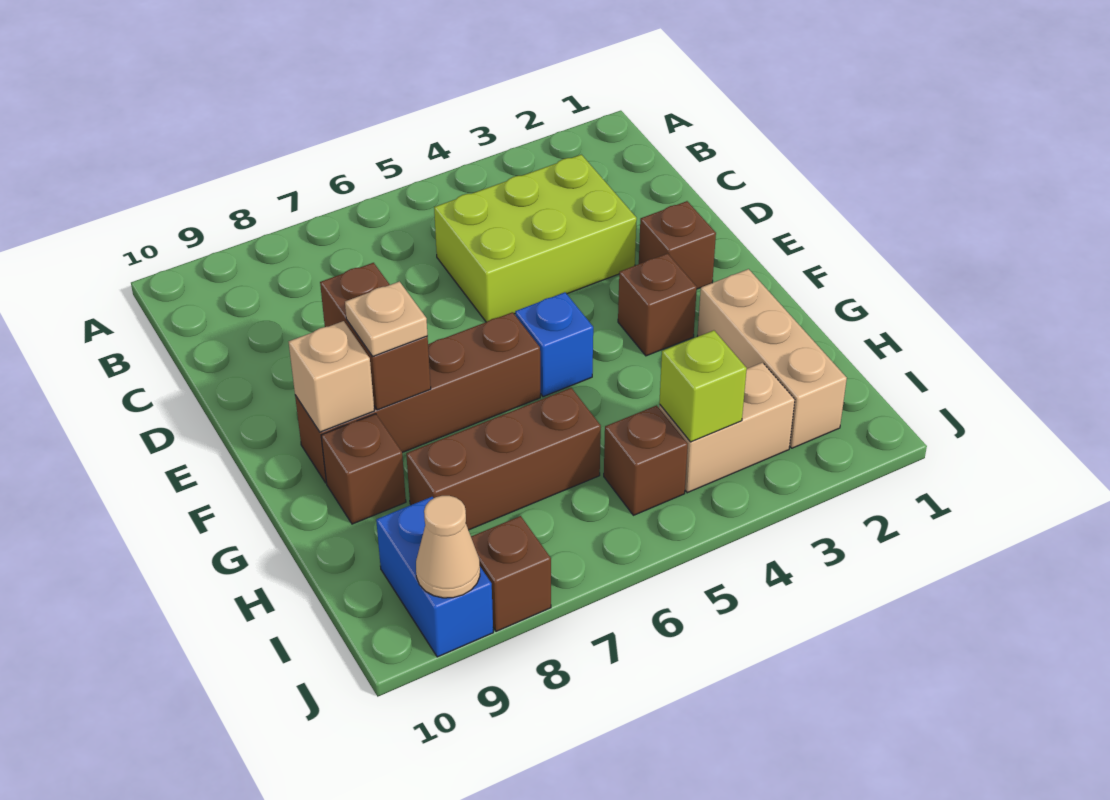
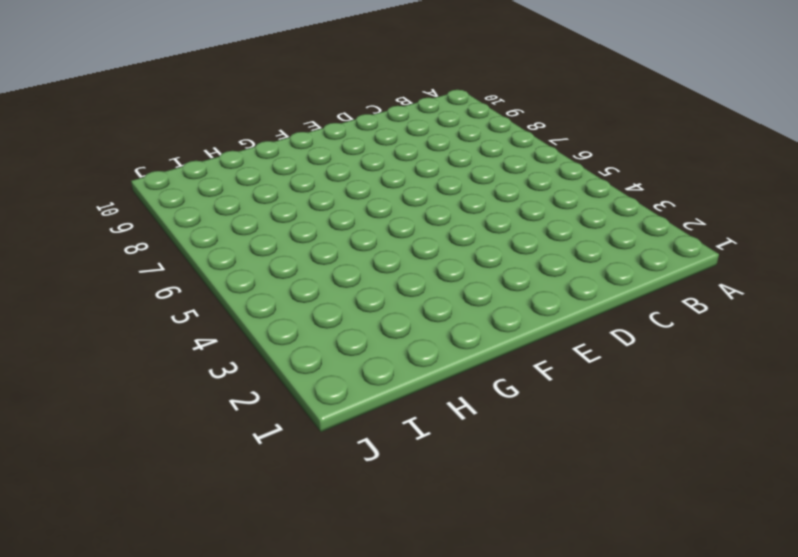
none -> lime brick C3:D5 level 1
none -> brown brick E2 level 1
none -> brown brick F3 level 1

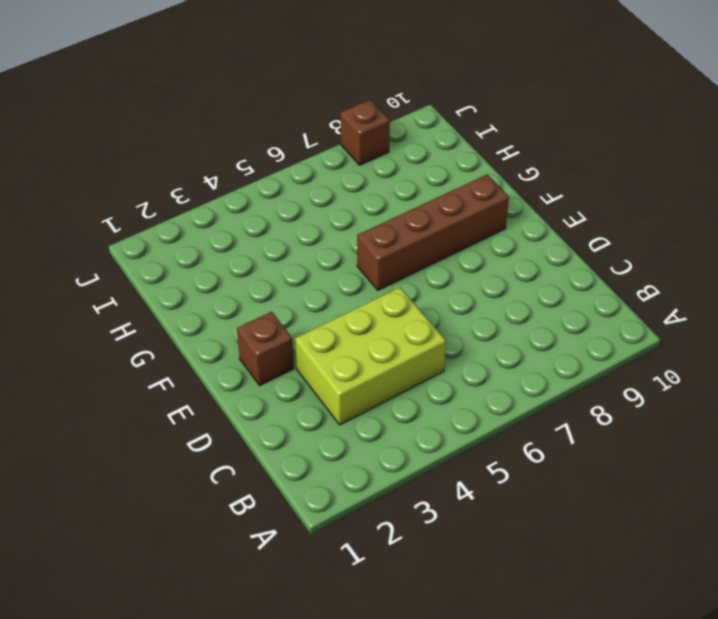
none -> brown brick F3 level 1
none -> blue brick F5 level 1
none -> tan brick G2:I2 level 1

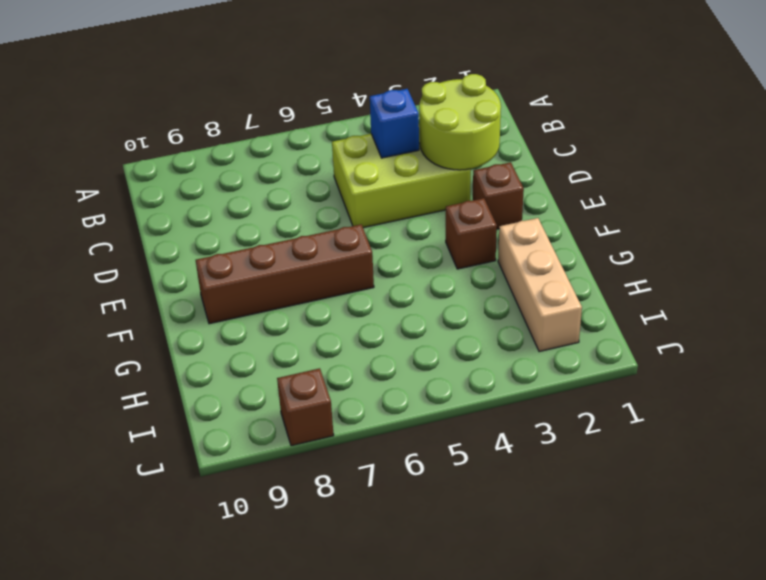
lime round brick C2:D3 level 2 -> none
blue brick C4 level 2 -> blue brick F5 level 1
none -> brown brick G9 level 1
none -> brown brick H6:H8 level 1
none -> tan brick I3:I4 level 1

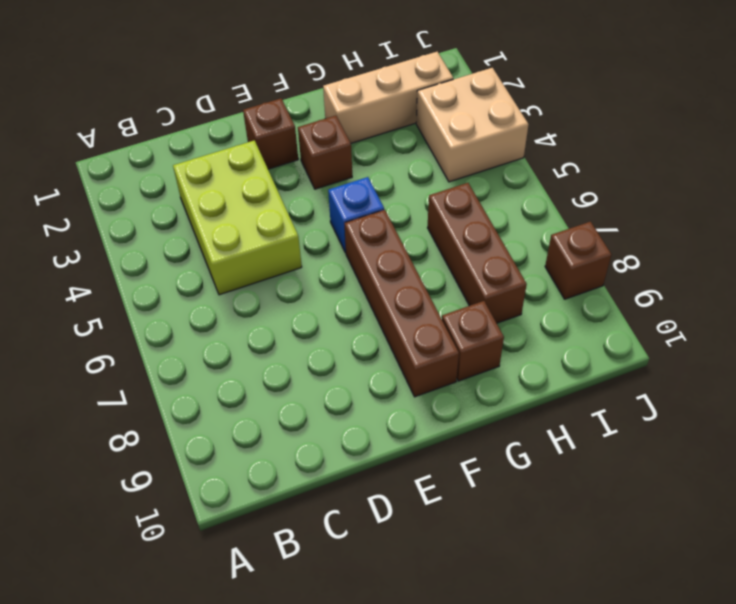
tan brick I3:J4 level 1 -> tan brick I3:I4 level 1
none -> brown brick I5 level 1
none -> blue brick I9:J9 level 1
none -> brown brick E8:F8 level 2

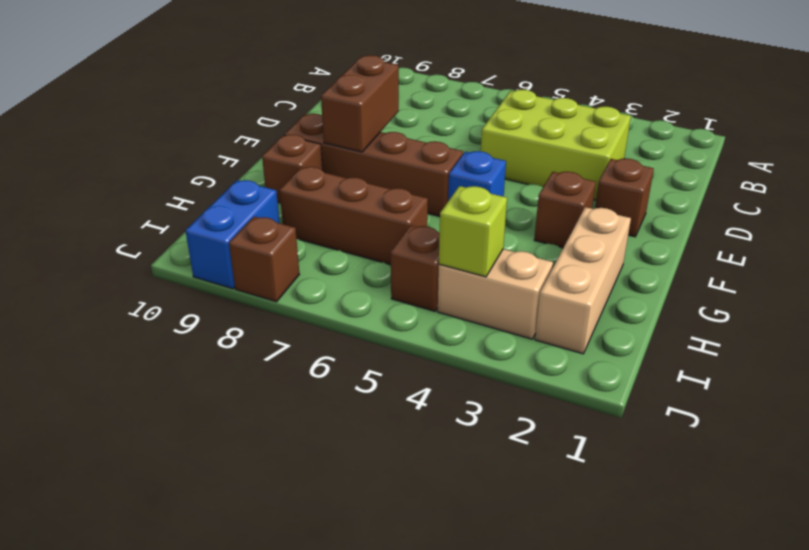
none -> tan brick F9 level 2
none -> tan cone J9 level 2
none -> tan plate F8 level 3

